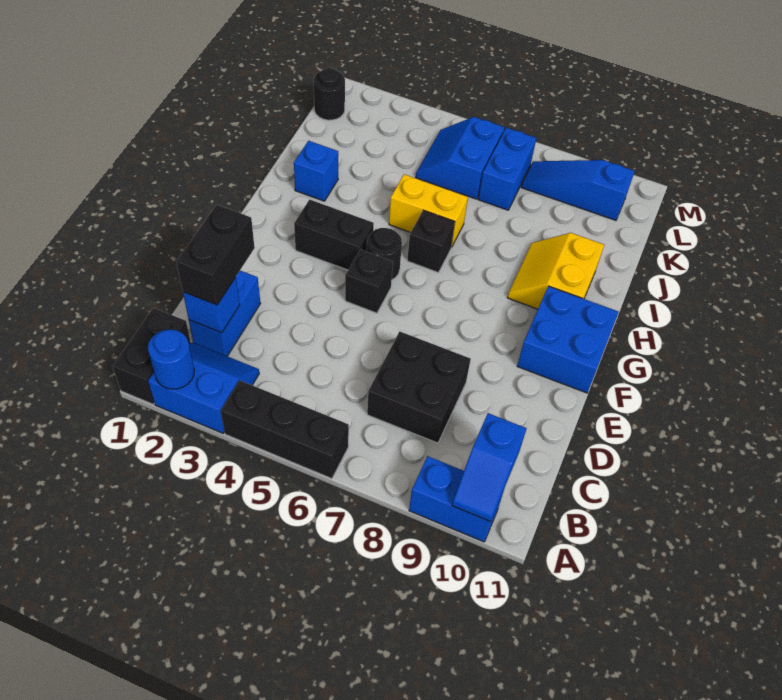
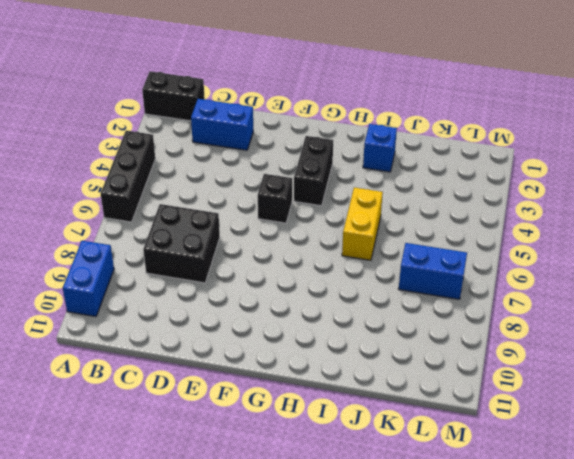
none -> blue slope A2:B3 level 1 top A
none -> blue brick F10:G11 level 1
none -> black round brick G5 level 1

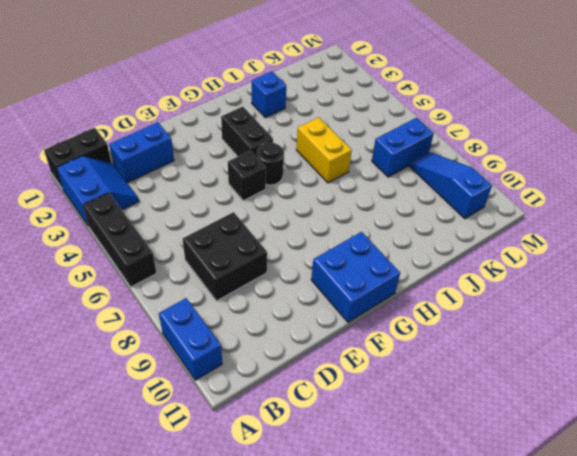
none -> black brick H6 level 1
none -> yellow slope H9:I10 level 1 top 10
none -> blue slope K5:L6 level 1 top 6

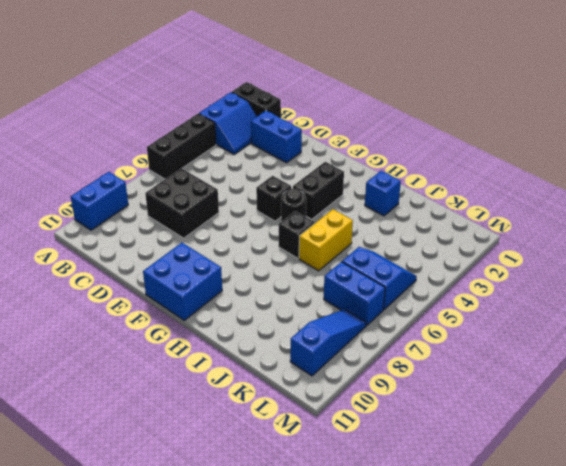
none -> yellow slope H9:I10 level 1 top 10
none -> black round brick L1 level 1
none -> blue round brick A2 level 2

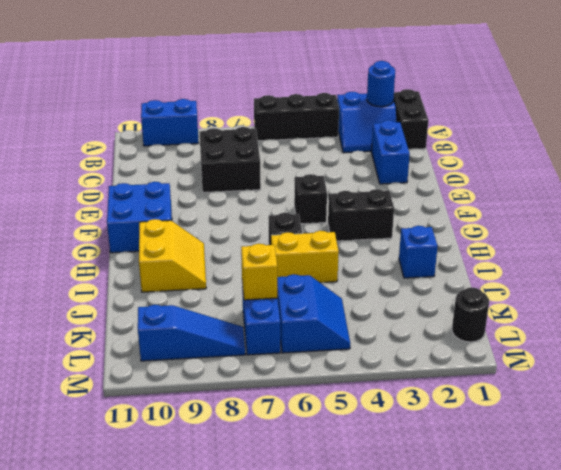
yellow brick K7 level 2 -> none
none -> black round brick G5 level 1
none -> blue slope A10:B10 level 2 top B
none -> blue brick C2 level 2

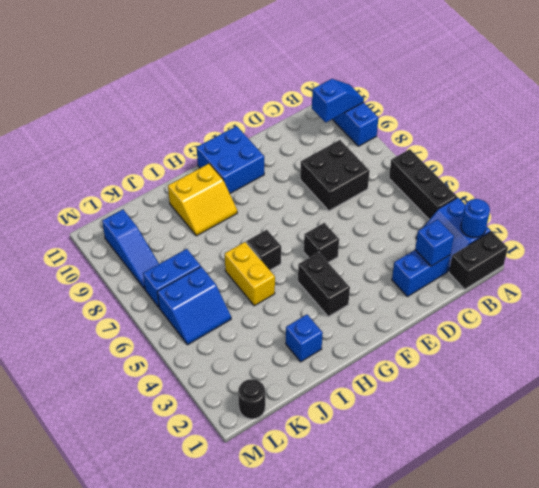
none -> black round brick G5 level 1
none -> black brick C2:D2 level 3

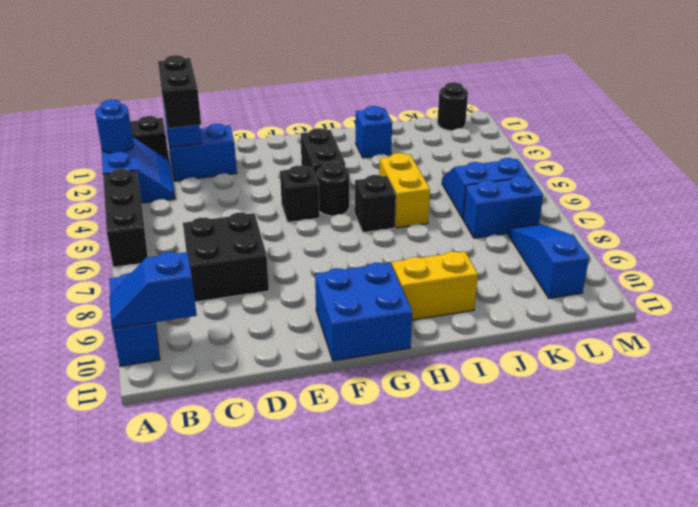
black brick C2:C3 level 3 -> black brick C2:D2 level 3

